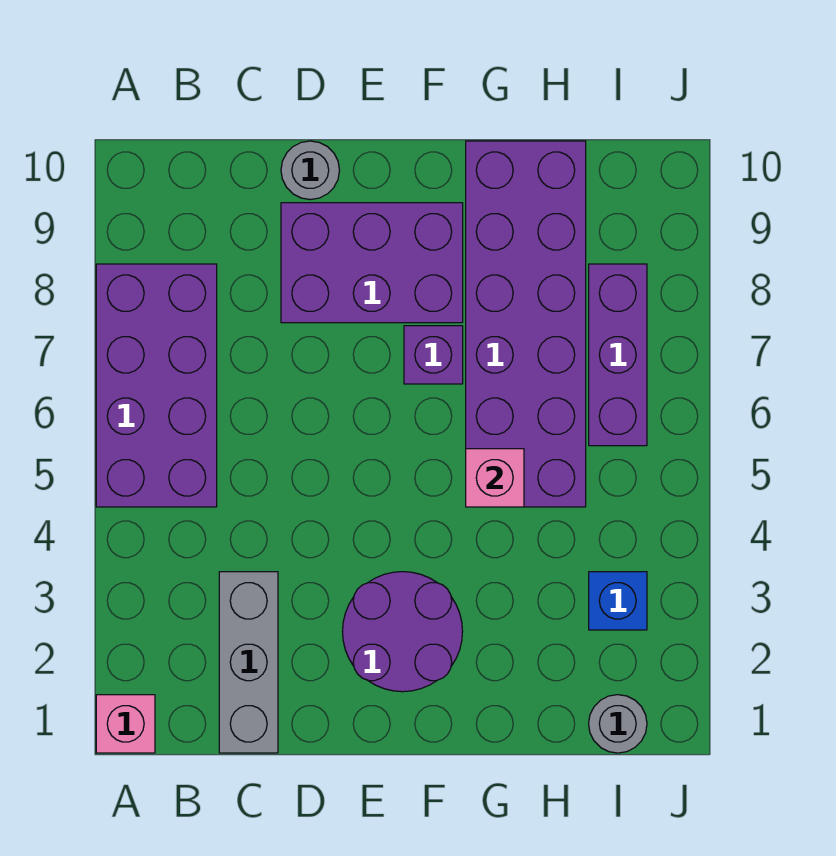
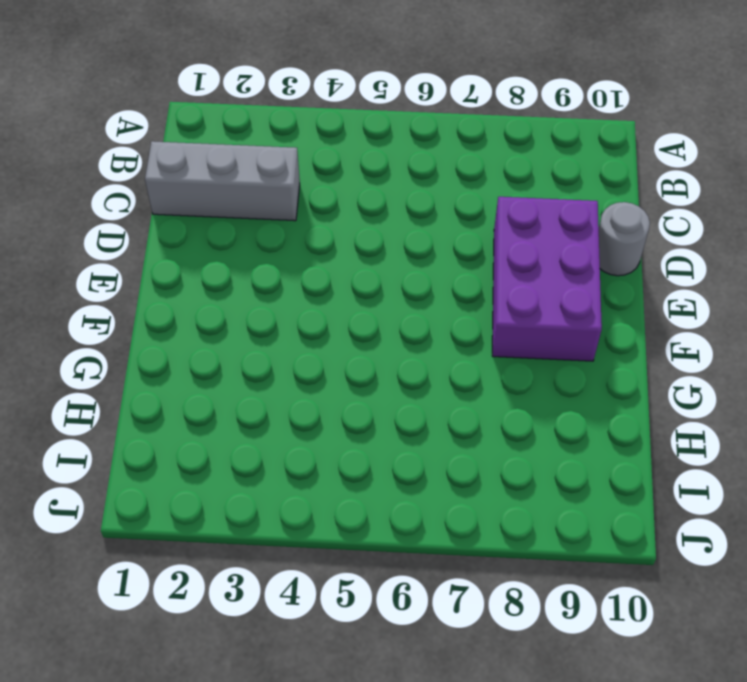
none -> pink brick A1 level 1
none -> purple brick A5:B8 level 1
none -> purple round brick E2:F3 level 1

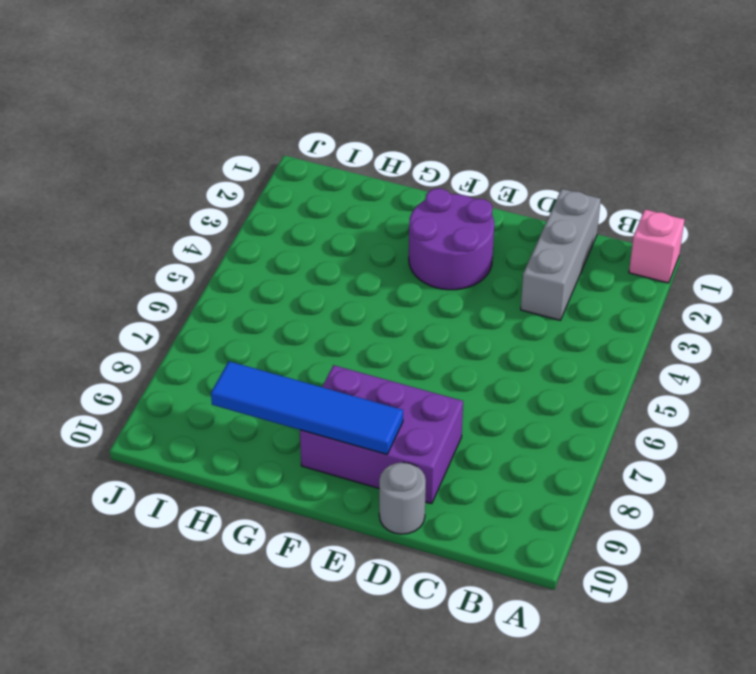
blue tile E9:H9 level 2 -> none
none -> purple brick A5:B8 level 1
none -> purple brick F7 level 1
none -> purple brick G5:H10 level 1

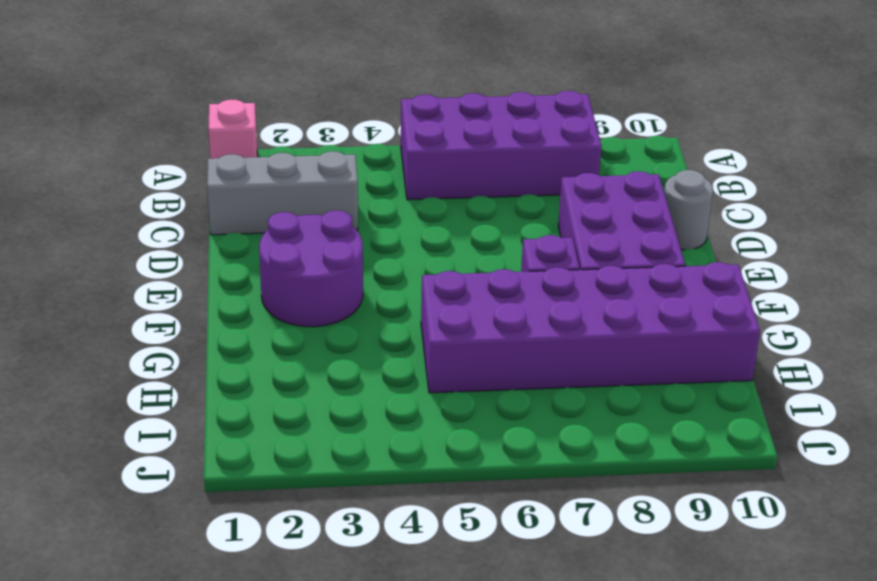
none -> grey round brick I1 level 1
none -> blue brick I3 level 1
none -> purple brick I6:I8 level 1

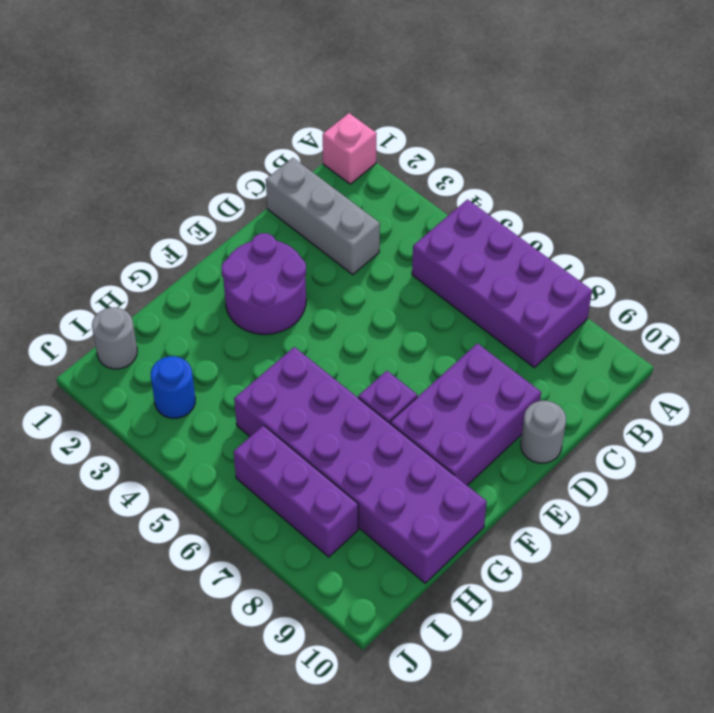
blue round brick I3 level 1 -> blue brick I3 level 1
none -> pink brick G5 level 2

